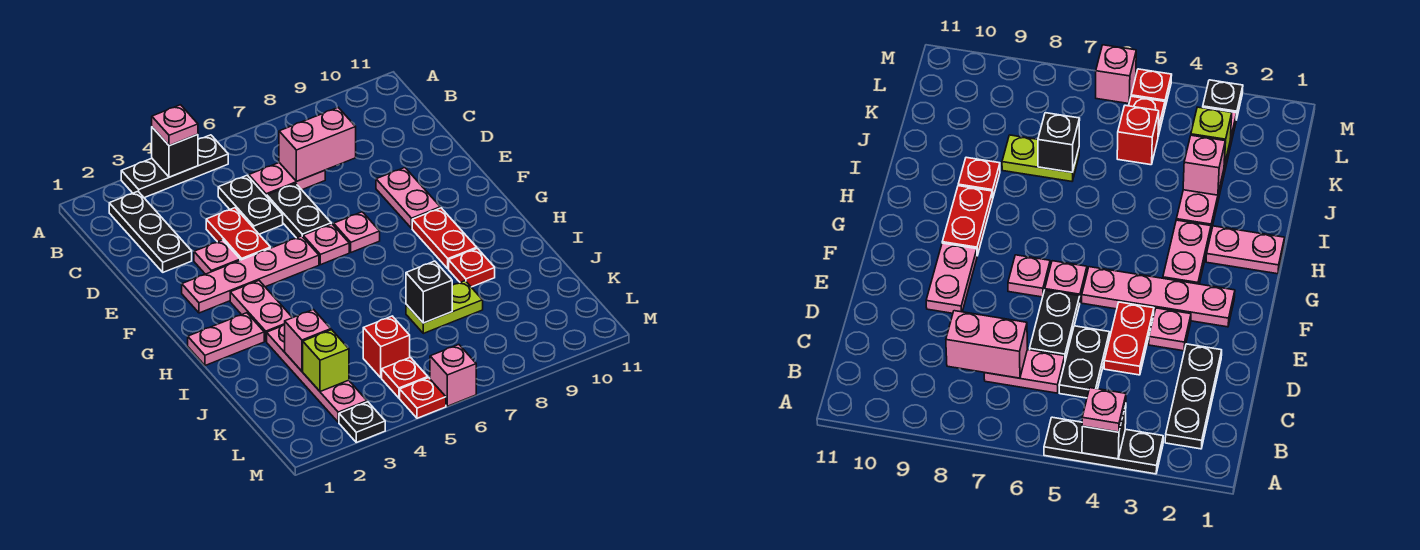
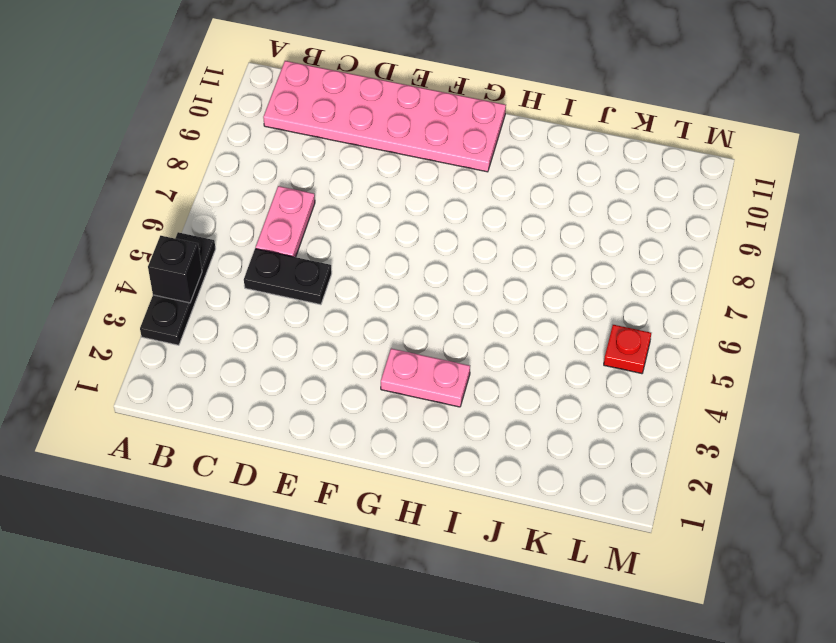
pink plate B10:G11 level 1 -> none
none -> black plate B2:D2 level 1
none -> red plate D4:E4 level 1
none -> black plate D6:E6 level 1

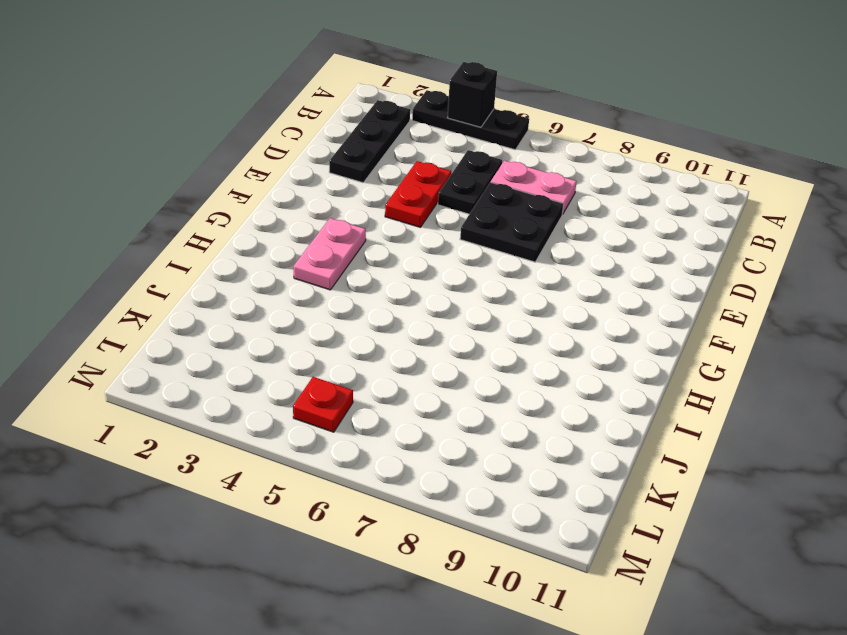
black plate D6:E7 level 1 -> black plate D6:E6 level 1
none -> pink plate E3 level 1
none -> pink plate E9:F9 level 1
none -> pink plate F2:F5 level 1

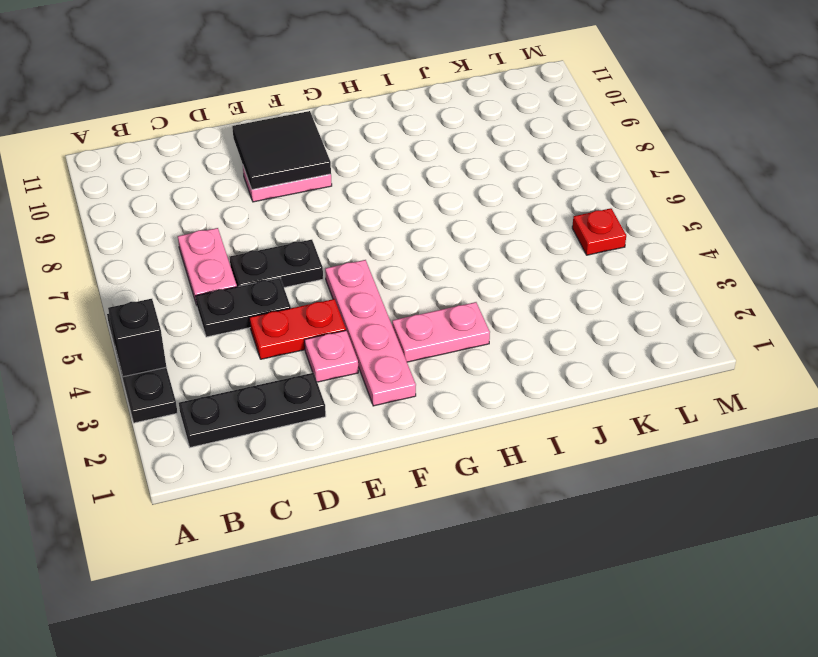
black tile E9:F10 level 2 -> none
none -> pink plate F6 level 1
none -> pink plate F7 level 1
none -> red plate G9:H9 level 1

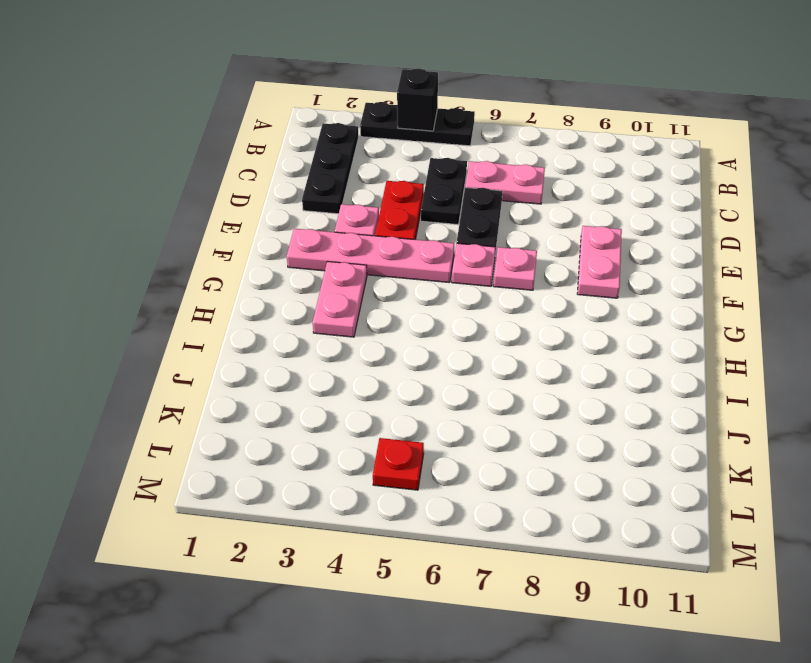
none -> red plate G9:H9 level 1
none -> pink plate H1:H2 level 1
none -> pink plate I3:L3 level 1

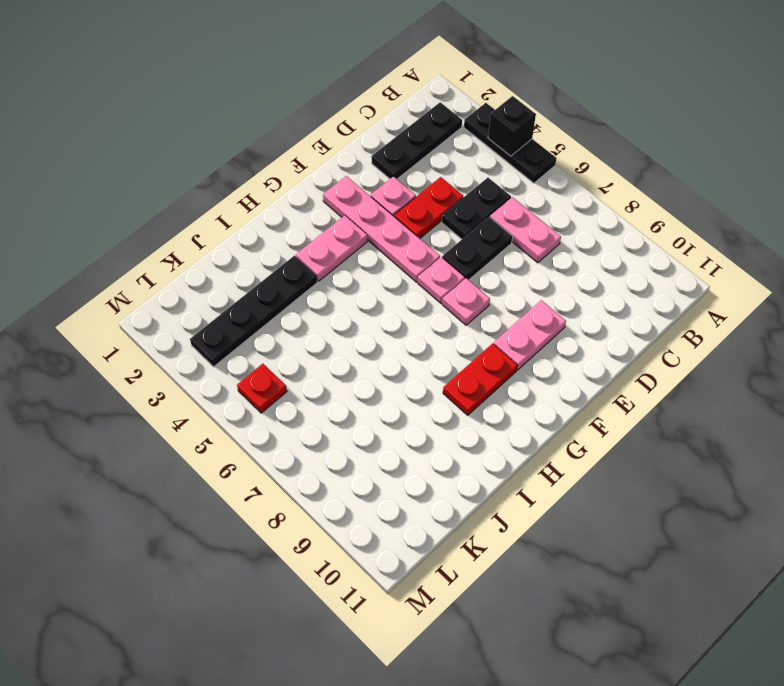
black plate I3:L3 level 1 -> pink plate I3:L3 level 1
none -> pink plate H1:H2 level 1
none -> red plate I9 level 1
none -> lime plate J7:J8 level 1

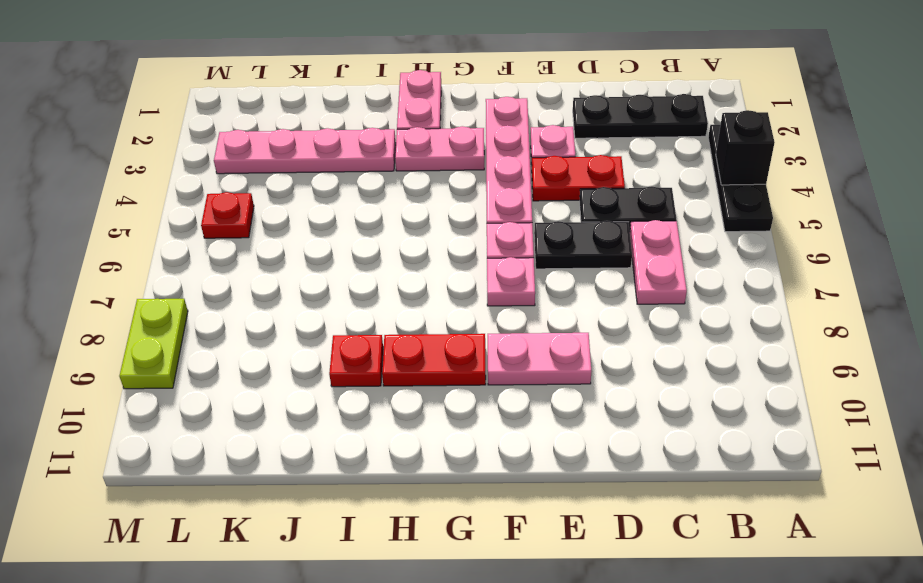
lime plate M8:M9 level 1 -> lime plate J7:J8 level 1
none -> red brick K5 level 1
none -> black plate M3 level 1
none -> red plate M5 level 1

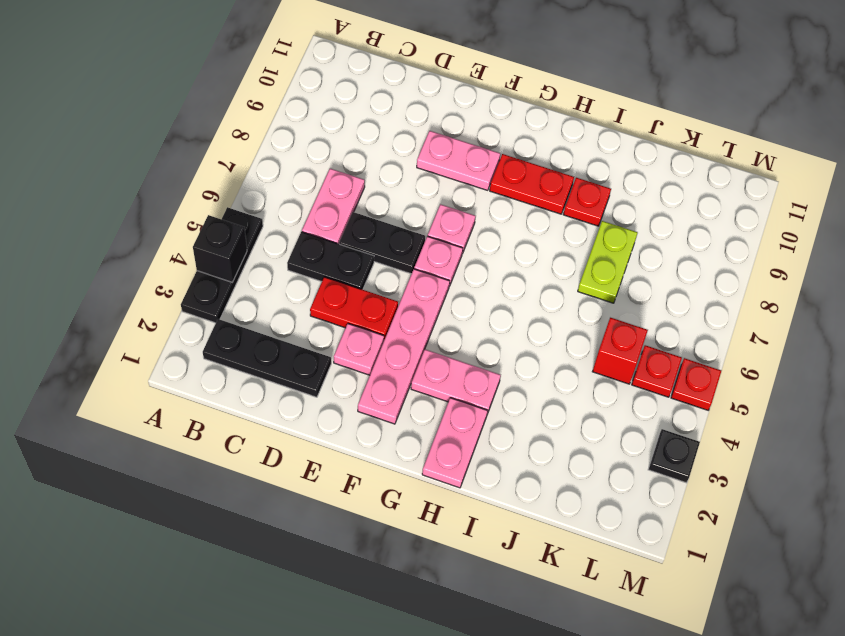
none -> pink plate I3:L3 level 1
none -> pink brick M6 level 1
none -> pink brick C7:C8 level 2

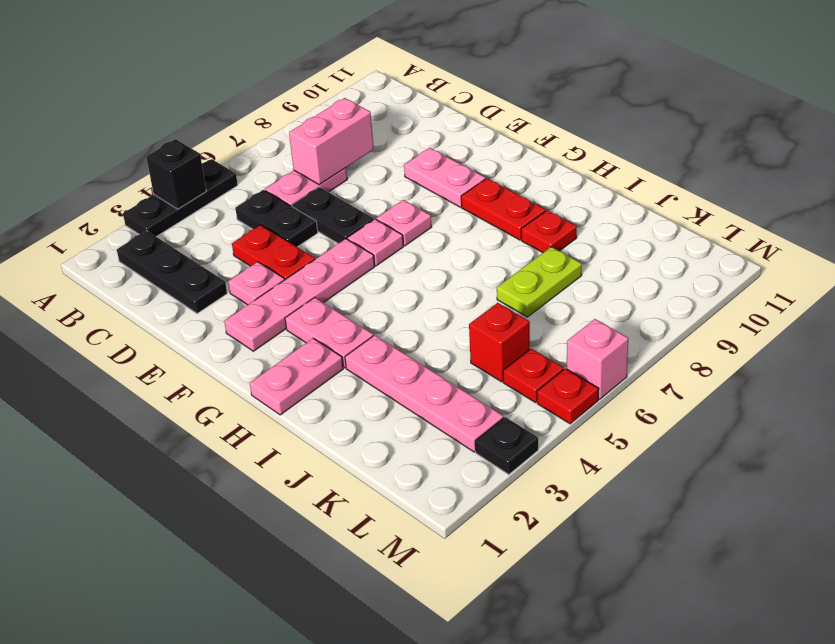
none -> pink brick J3 level 2
none -> black brick J7 level 2
none -> lime brick K3 level 2

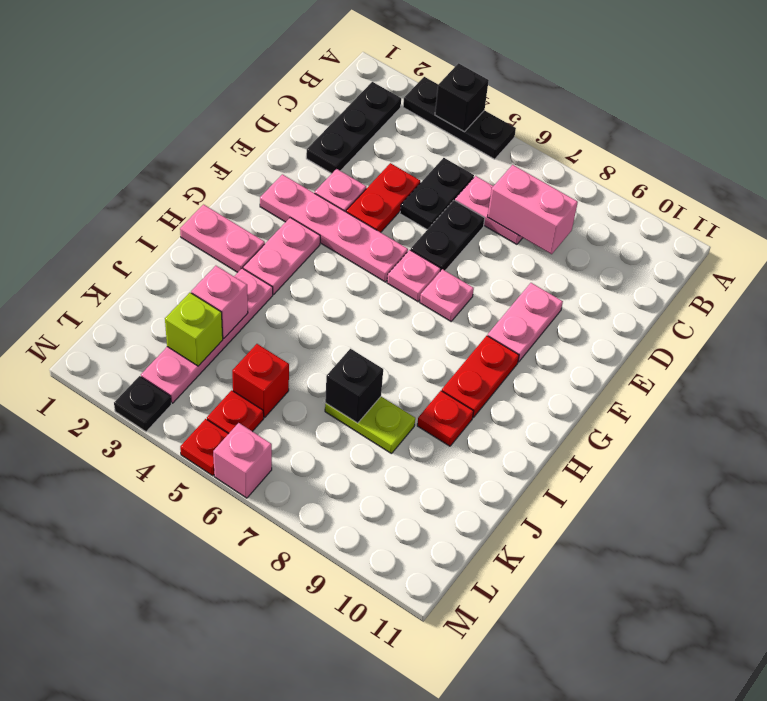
none -> pink plate A4 level 3

